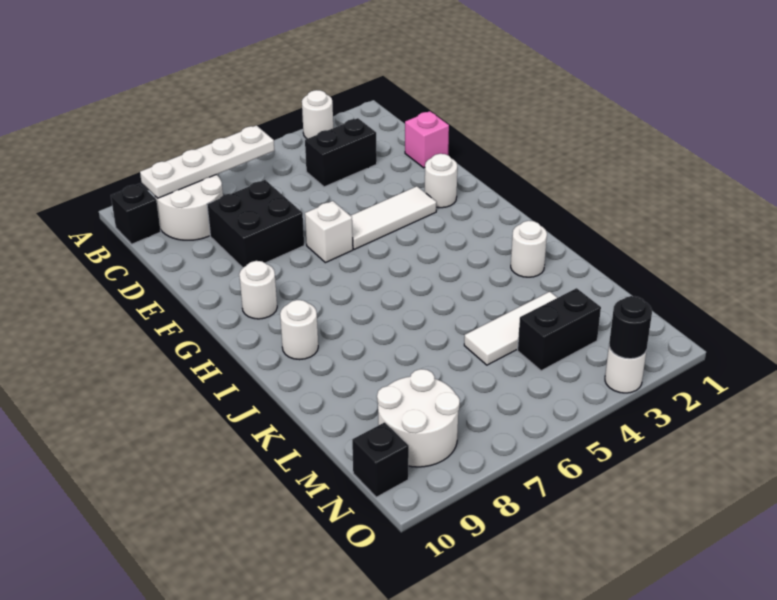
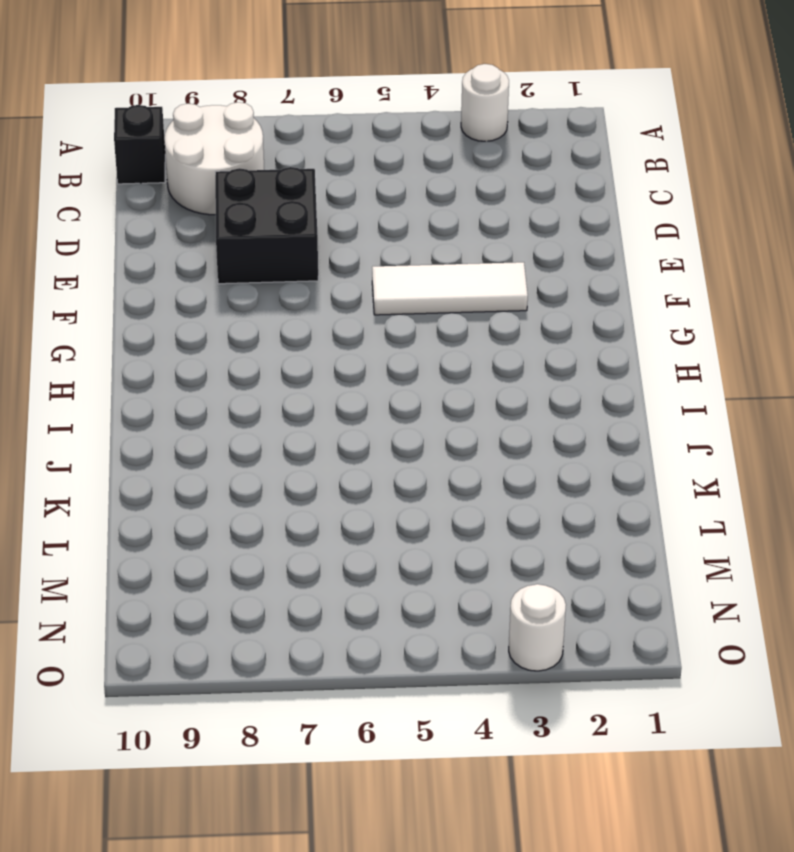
none -> black brick C3:C4 level 1
none -> pink brick D1 level 1
none -> white round brick F2 level 1

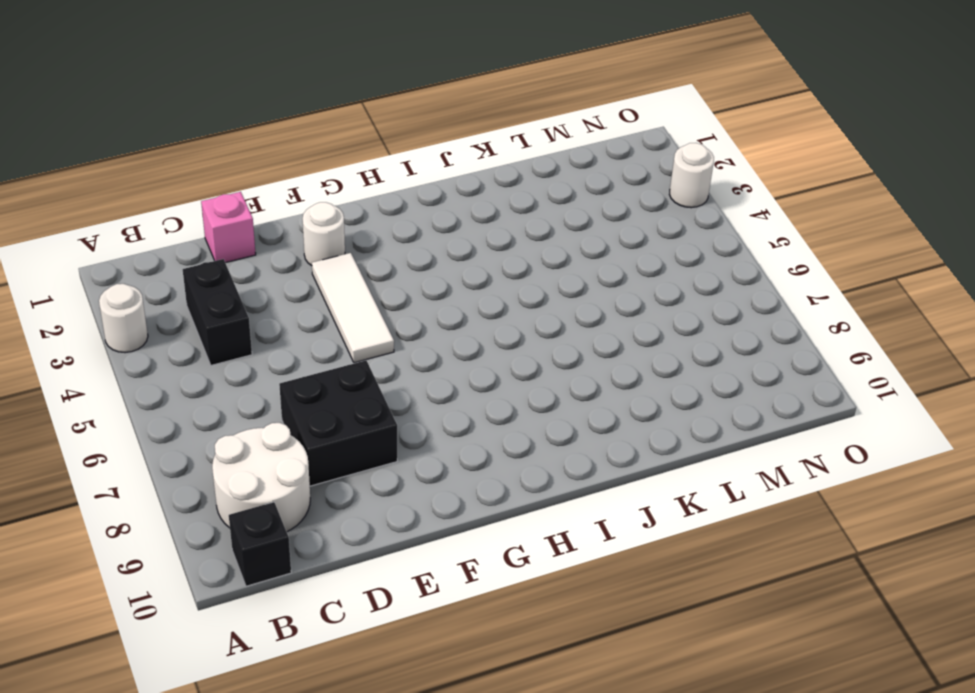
none -> white brick F6 level 1
none -> white round brick G9 level 1
none -> white round brick I9 level 1

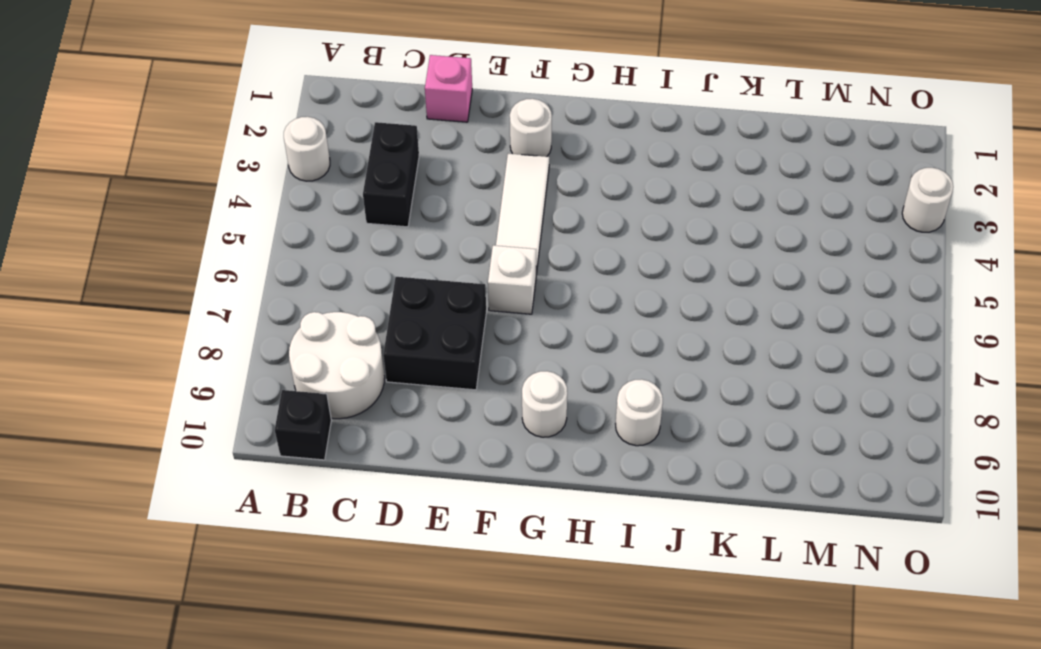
none -> white round brick J2 level 1
none -> white tile L3:L5 level 1
none -> black brick M3:M4 level 1

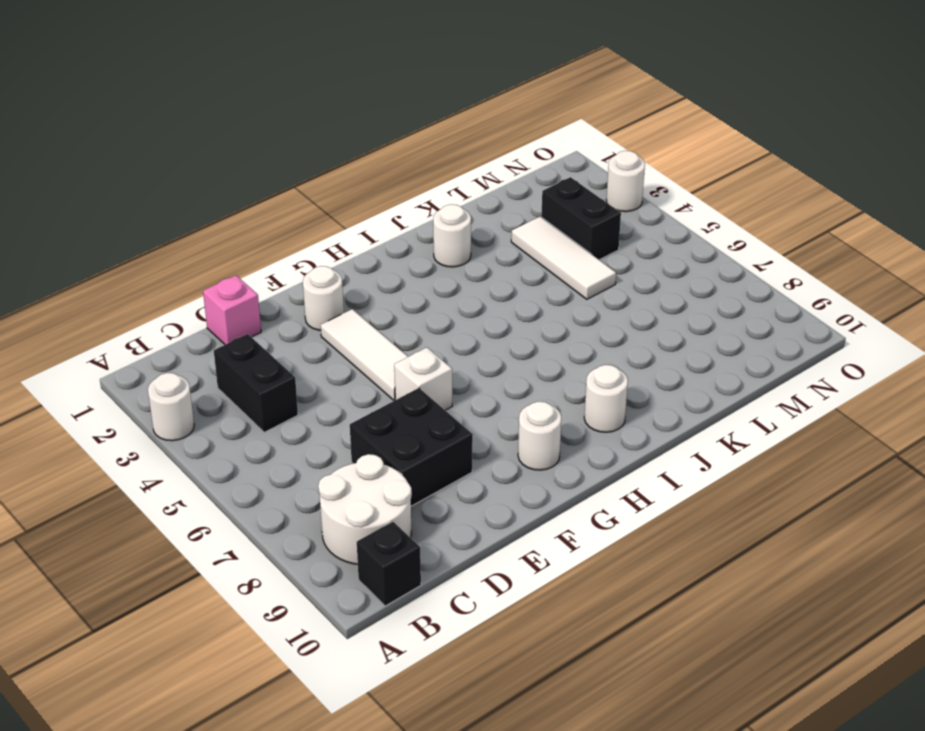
none -> white round brick M8:N9 level 1
none -> black brick N10 level 1
none -> white plate B6:B9 level 2

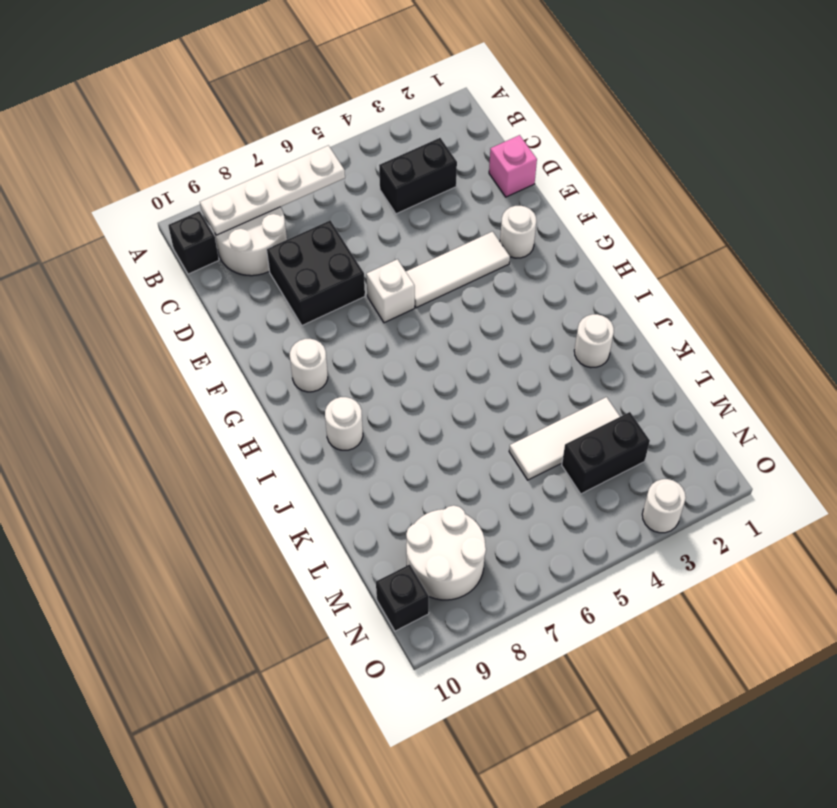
none -> white round brick A3 level 1
none -> black round brick O3 level 2

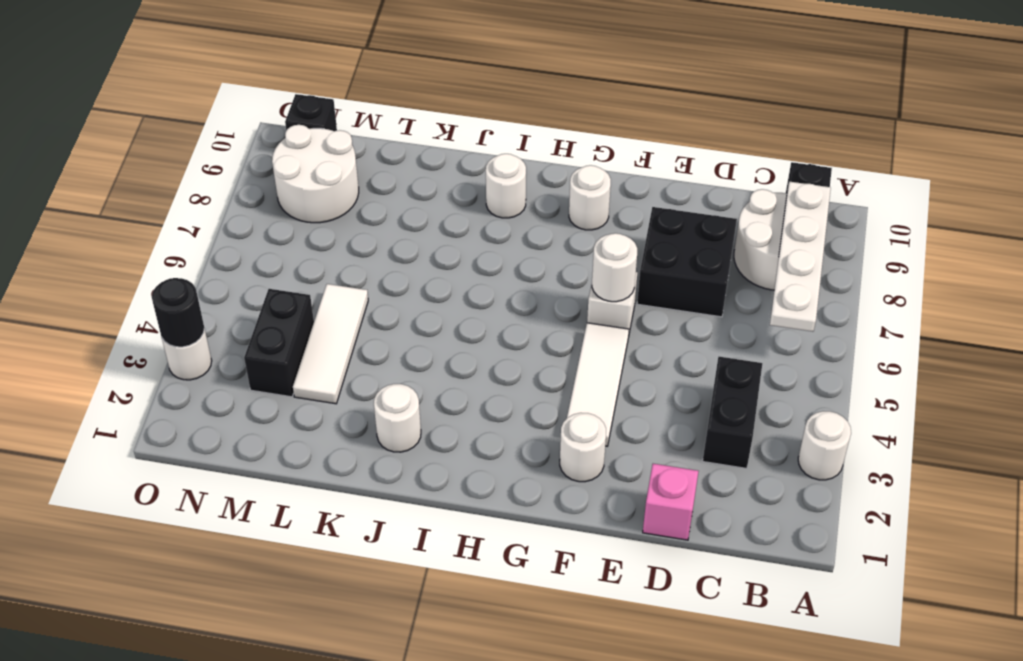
white round brick F6 level 2 -> none

